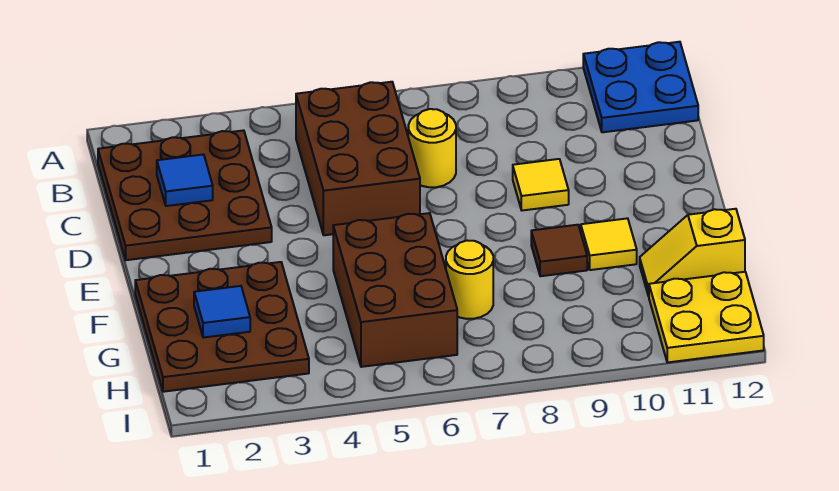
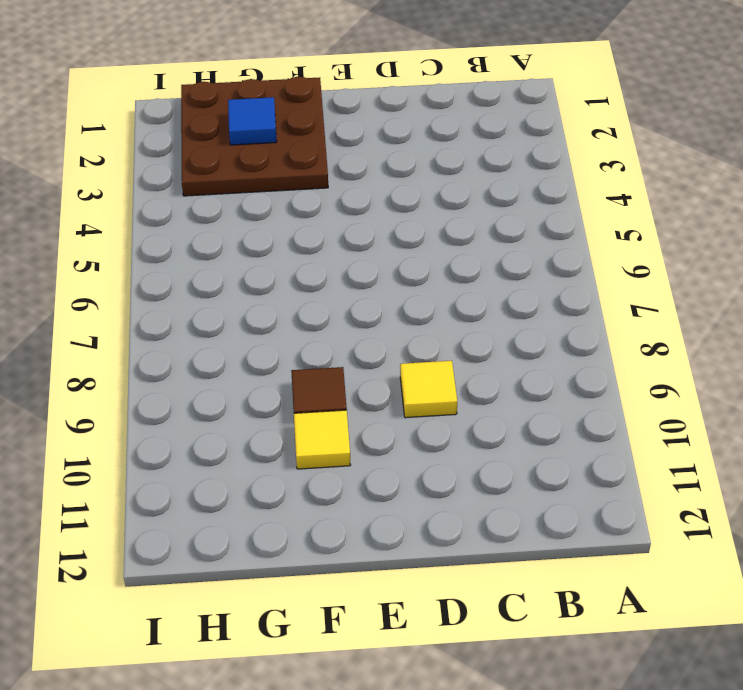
none -> blue plate A11:B12 level 1
none -> brown plate B1:D3 level 1
none -> brown brick B5:D6 level 1

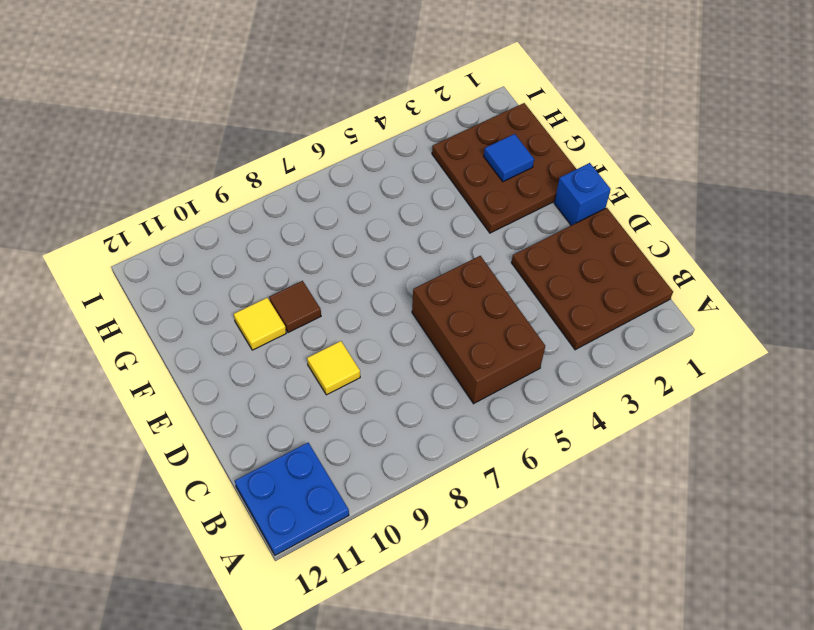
blue brick E1 level 1 -> none
none -> yellow round brick C7 level 1
none -> brown brick F5:H6 level 1
none -> yellow round brick G7 level 1

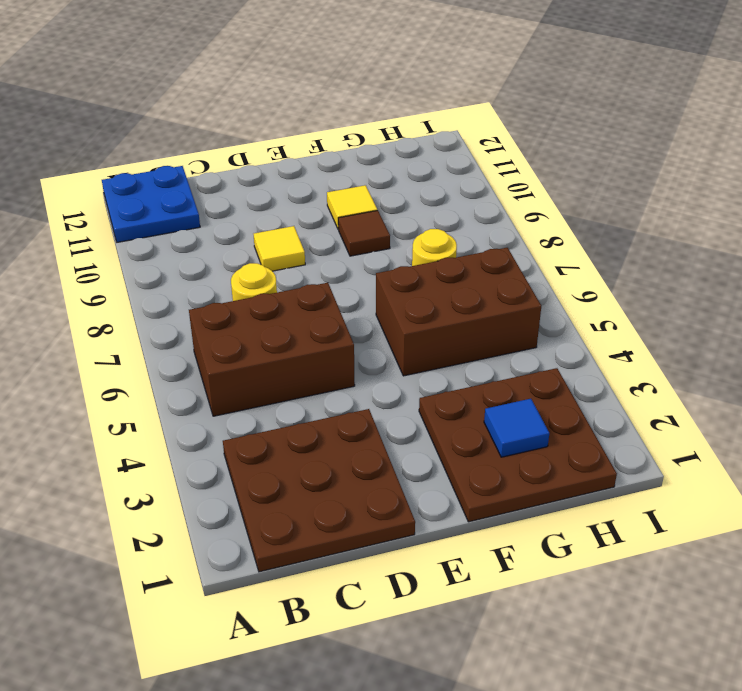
none -> yellow slope G11:G12 level 1 top 12
none -> yellow plate H11:I12 level 1
none -> blue tile C2 level 2

